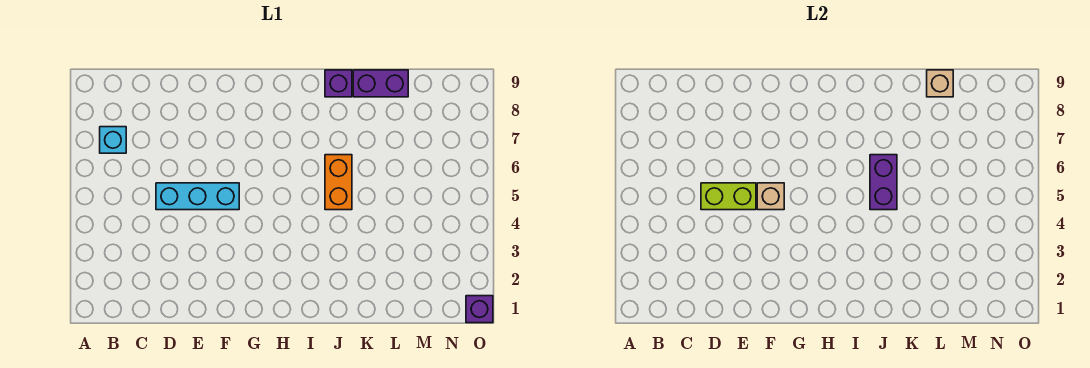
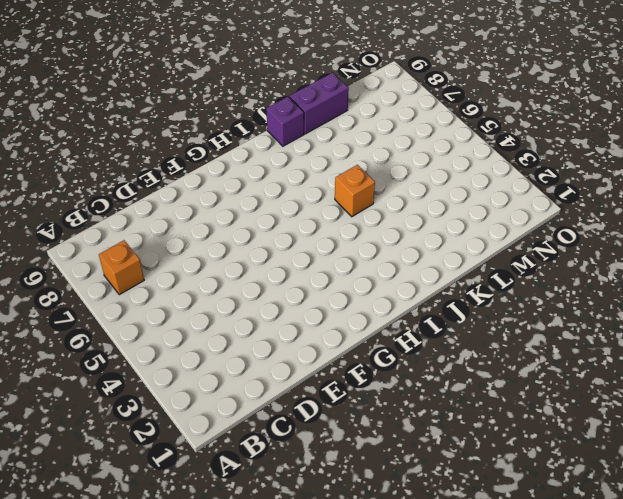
orange brick B7 level 1 -> cyan brick B7 level 1
orange brick J5 level 1 -> orange brick J5:J6 level 1
none -> cyan brick D5:F5 level 1
none -> purple brick O1 level 1

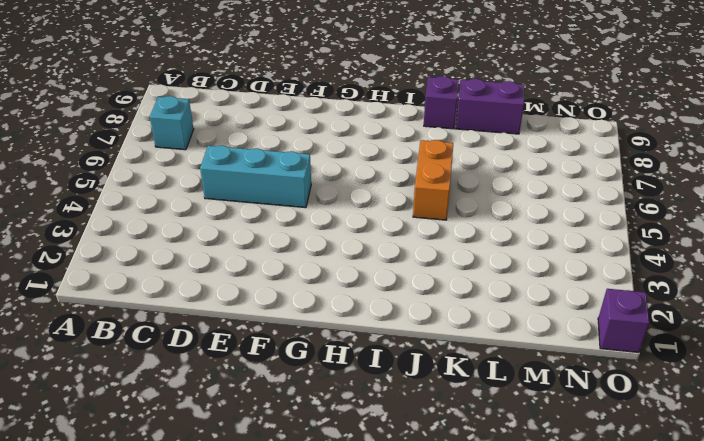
none -> lime brick D5:E5 level 2
none -> tan brick F5 level 2

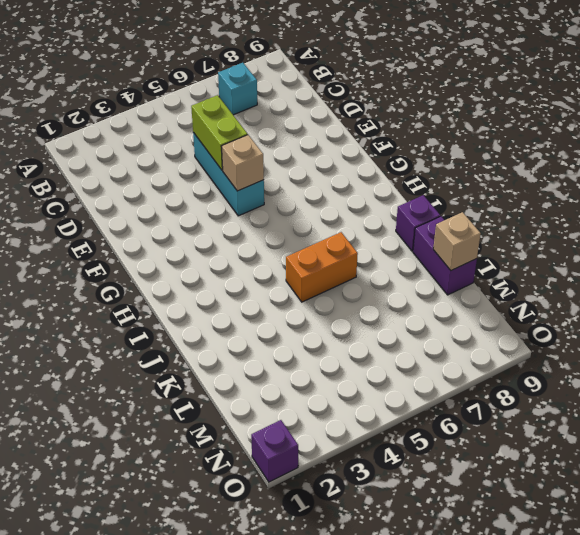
none -> purple brick J5:J6 level 2

